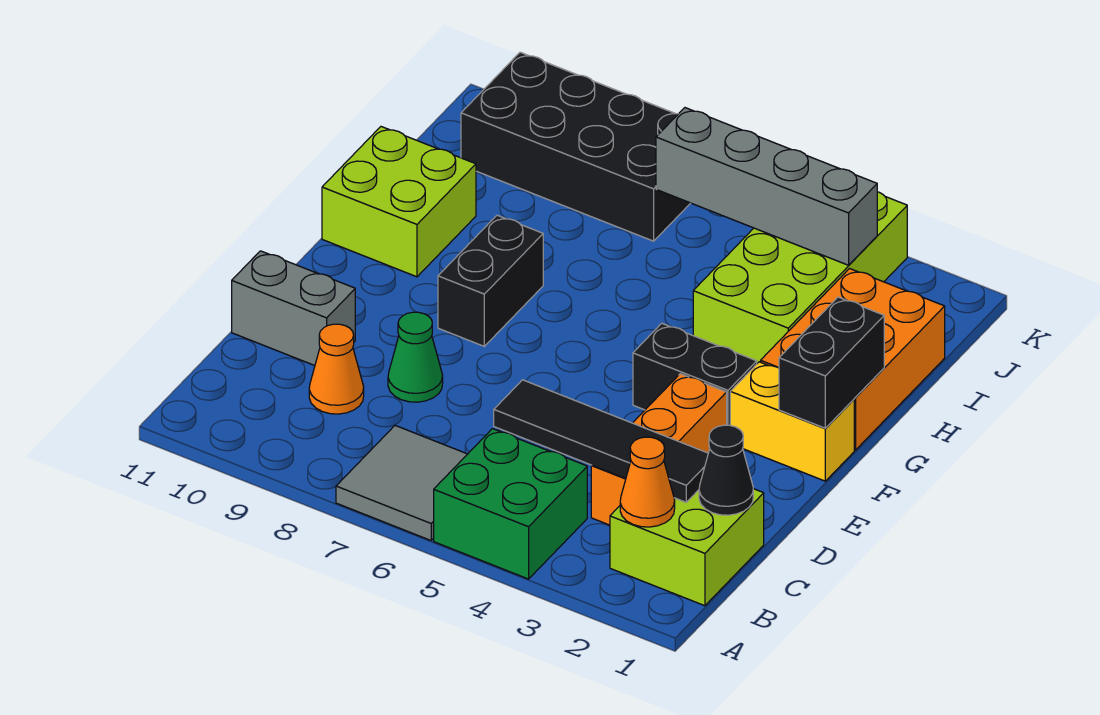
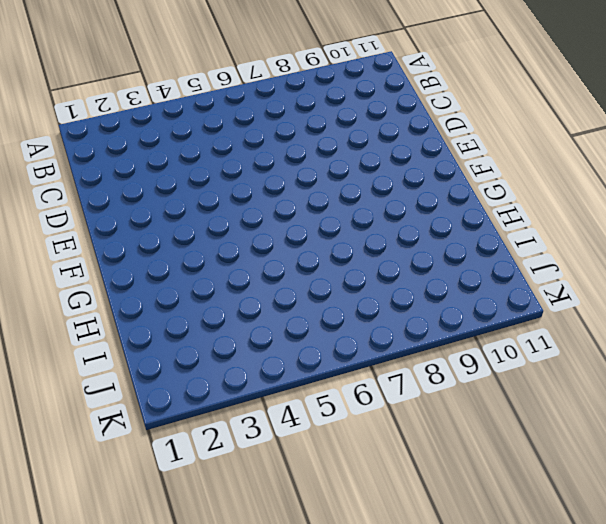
none -> green brick A4:B5 level 1
none -> grey tile A6:B7 level 1
none -> lime brick B1:C2 level 1

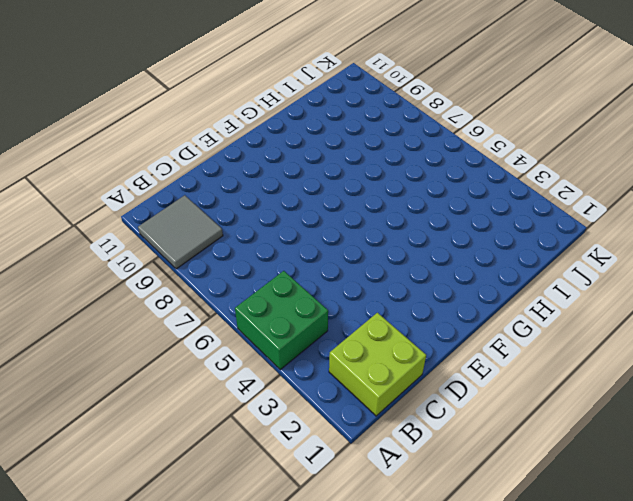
grey tile A9:B10 level 1 -> grey tile A6:B7 level 1
none -> orange brick C3:E3 level 1
none -> orange cone C9 level 1
none -> green cone D8 level 1

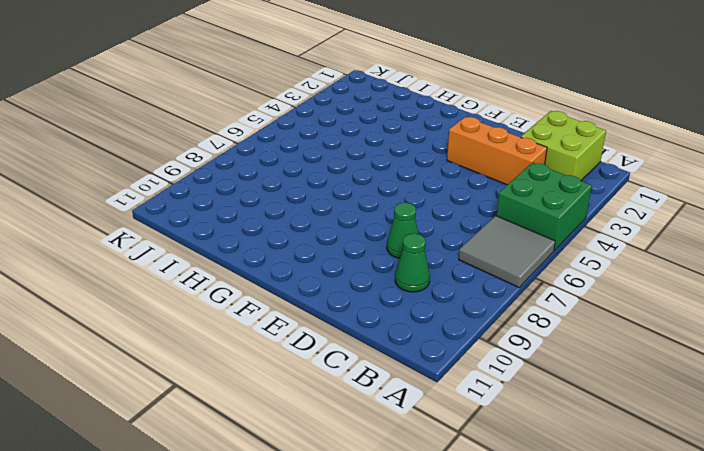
green cone C9 level 1 -> orange cone C9 level 1
none -> grey brick D10:D11 level 1
none -> yellow brick F1:F2 level 1
none -> black brick F3:F4 level 1

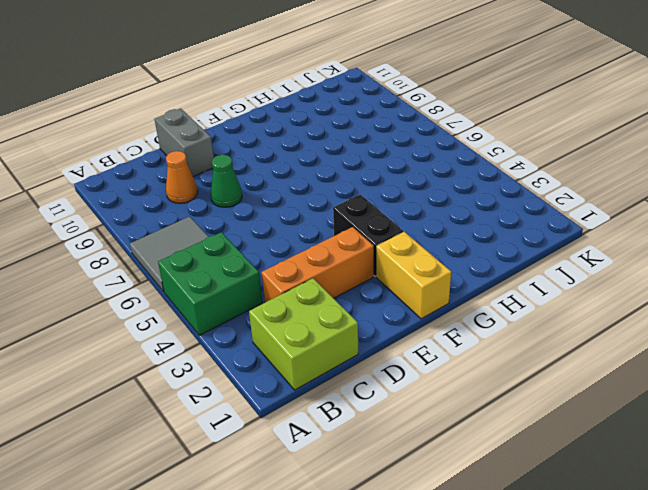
none -> black brick F8:G8 level 1
none -> orange brick G1:I2 level 1
none -> lime brick G10:H11 level 1

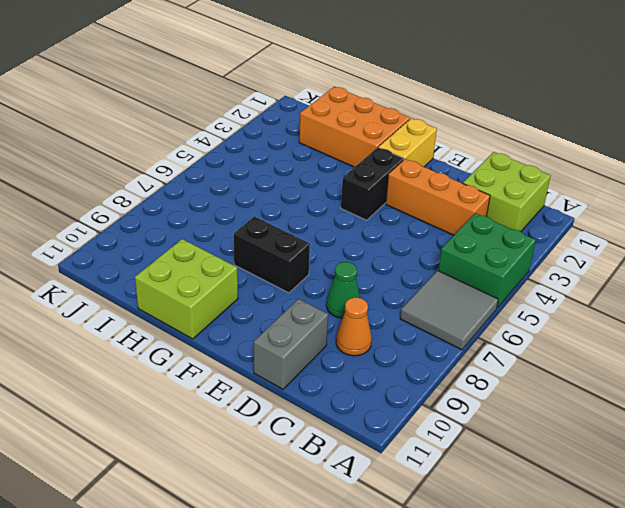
none -> lime brick H3:K4 level 1
none -> black brick J7:K10 level 1
none -> orange cone B2 level 2

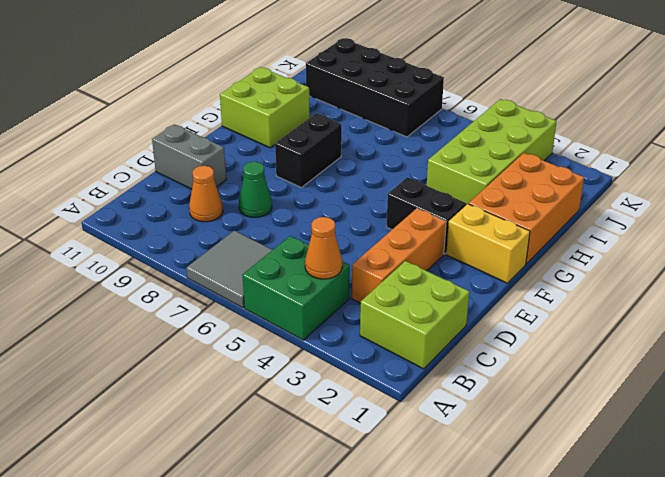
orange cone B4 level 2 -> orange cone B2 level 2
none -> black cone C1 level 2
none -> black tile C2:C5 level 2
none -> black brick F1:G1 level 2

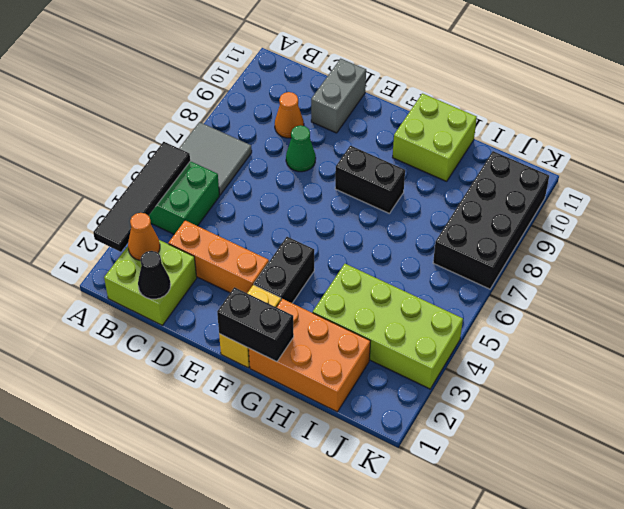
black tile A2:A5 level 2 -> black tile C2:C5 level 2
none -> grey brick J3:J6 level 2

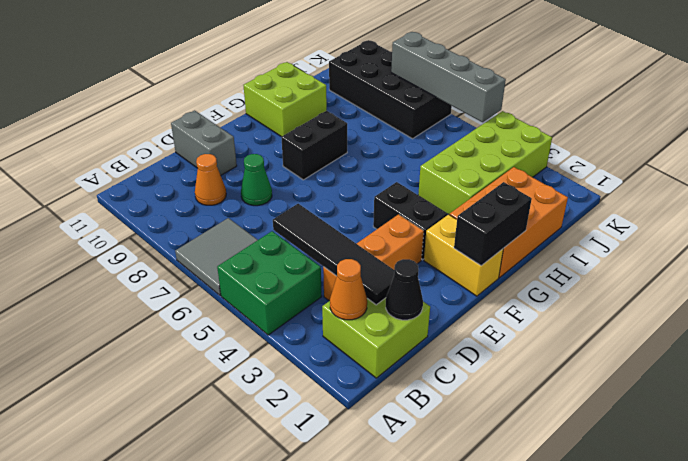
grey brick K5:K8 level 2 -> grey brick J3:J6 level 2

